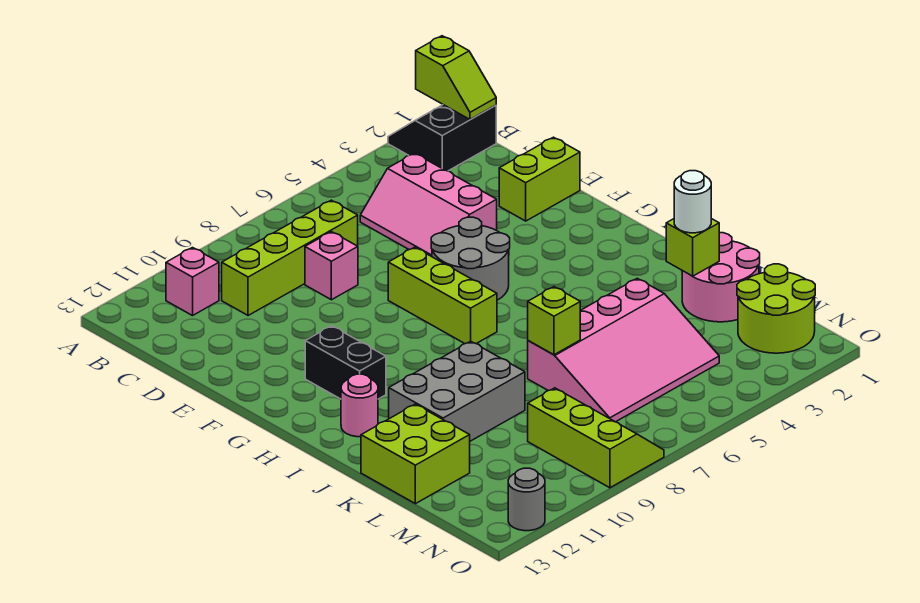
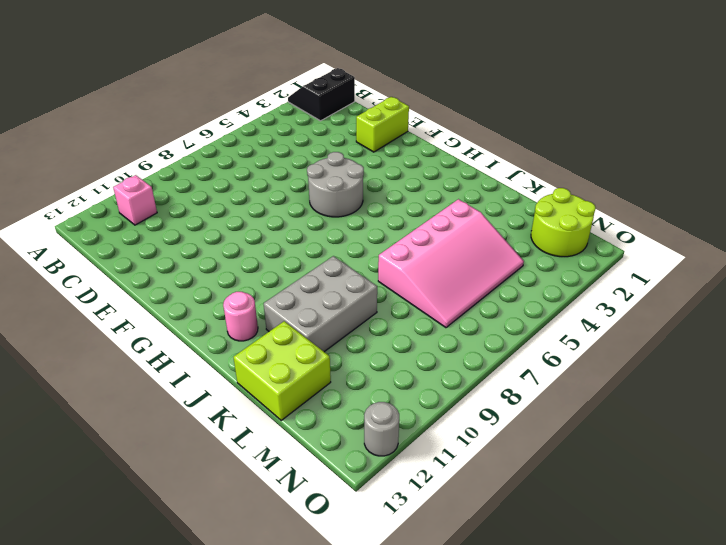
none -> pink slope C4:E5 level 1 top 4
none -> lime brick C7:C10 level 1
none -> pink brick D8 level 1

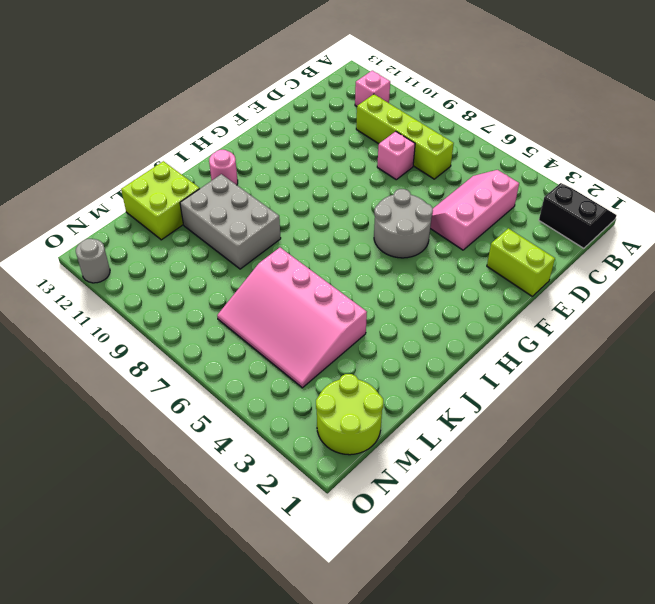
none -> lime brick F7:H7 level 1
none -> black brick G11:H11 level 1
none -> pink round brick K1:L2 level 1

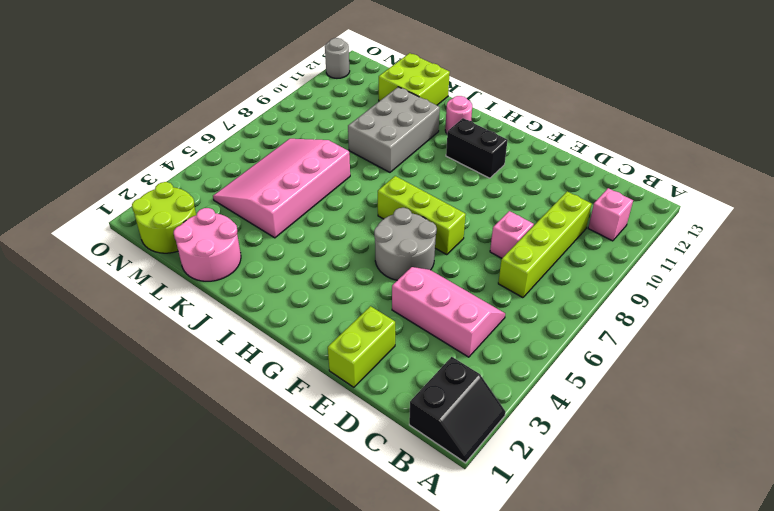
none -> lime slope M8:O9 level 1 top 9
none -> lime slope A1:B1 level 2 top A
none -> lime brick K2 level 2

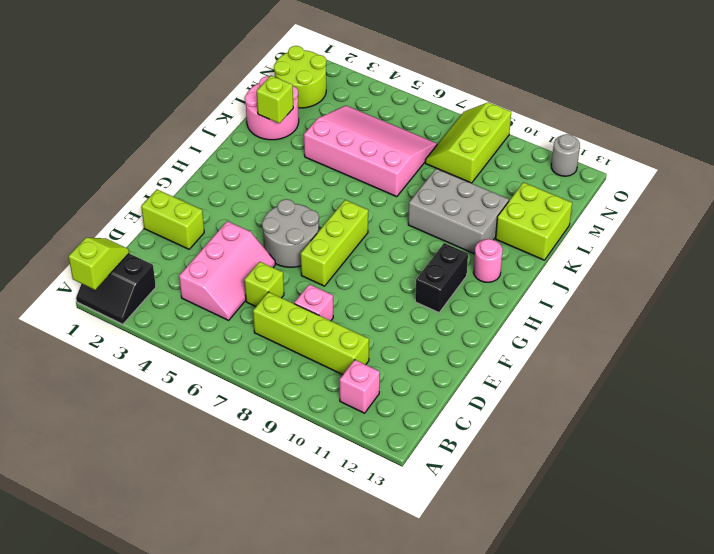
lime brick D6 level 1 -> lime brick K7 level 2
none -> white round brick K2 level 3

